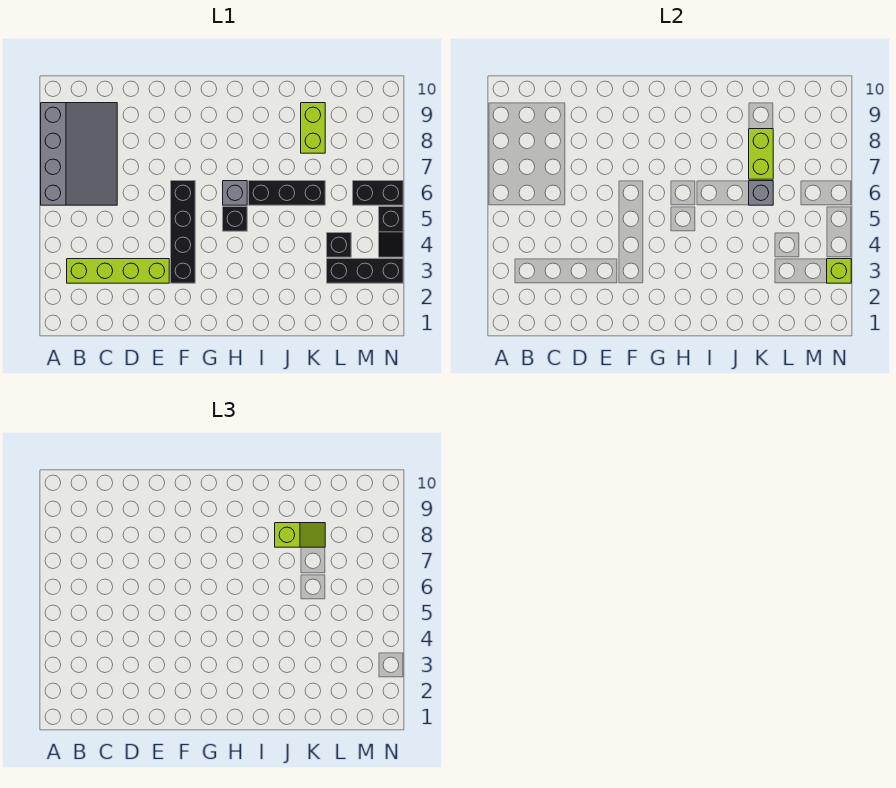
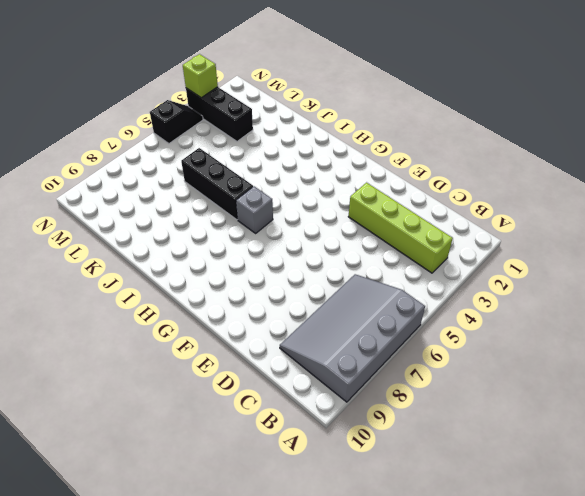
none -> black brick F3:F6 level 1
none -> black brick H5 level 1
none -> lime brick K8:K9 level 1

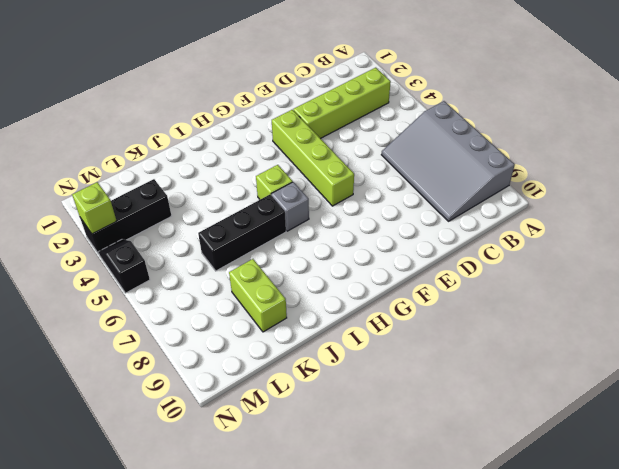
lime brick F3:F6 level 1 -> black brick F3:F6 level 1
lime brick H5 level 1 -> black brick H5 level 1
none -> black brick L4 level 1
none -> black brick M6:N6 level 1
none -> grey brick K6 level 2

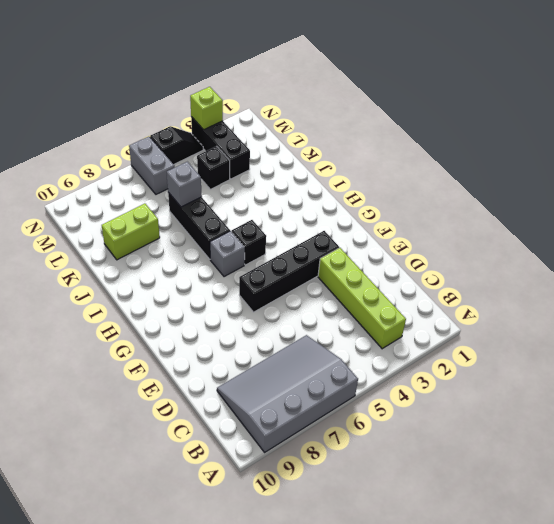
grey brick M6:N6 level 1 -> black brick M6:N6 level 1
none -> lime brick K7:K8 level 2
none -> lime slope J8:K8 level 3 top J

